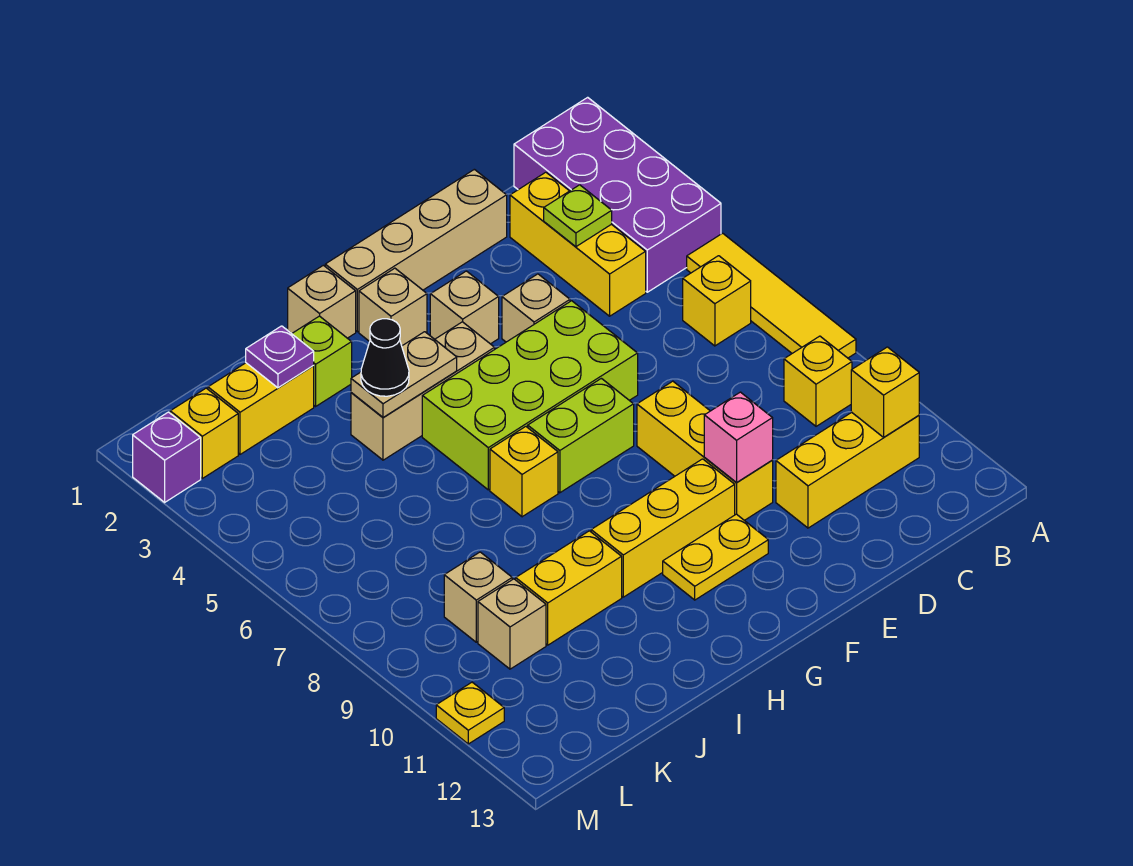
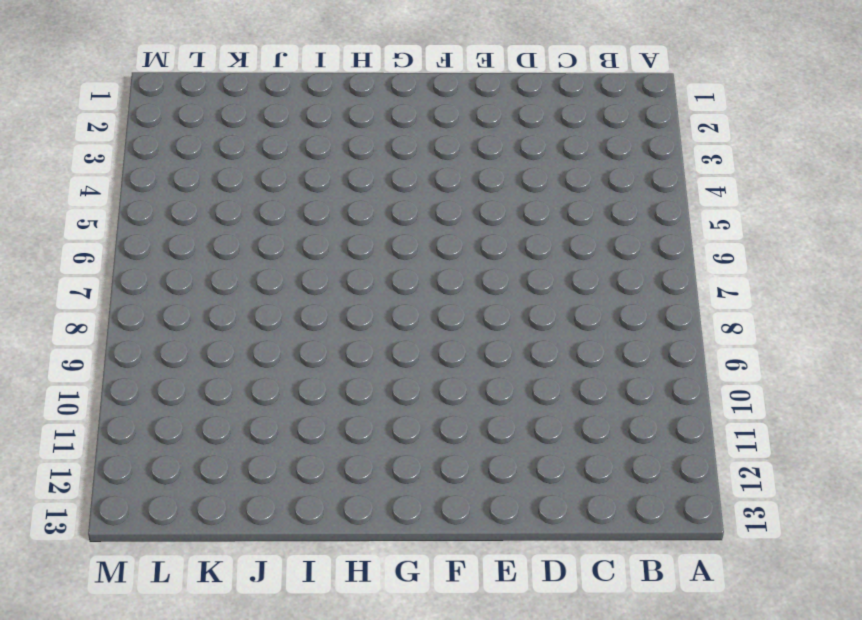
none -> purple brick A1:B4 level 1
none -> yellow tile A5:A8 level 1
none -> yellow brick B6 level 1
none -> yellow brick B9 level 1

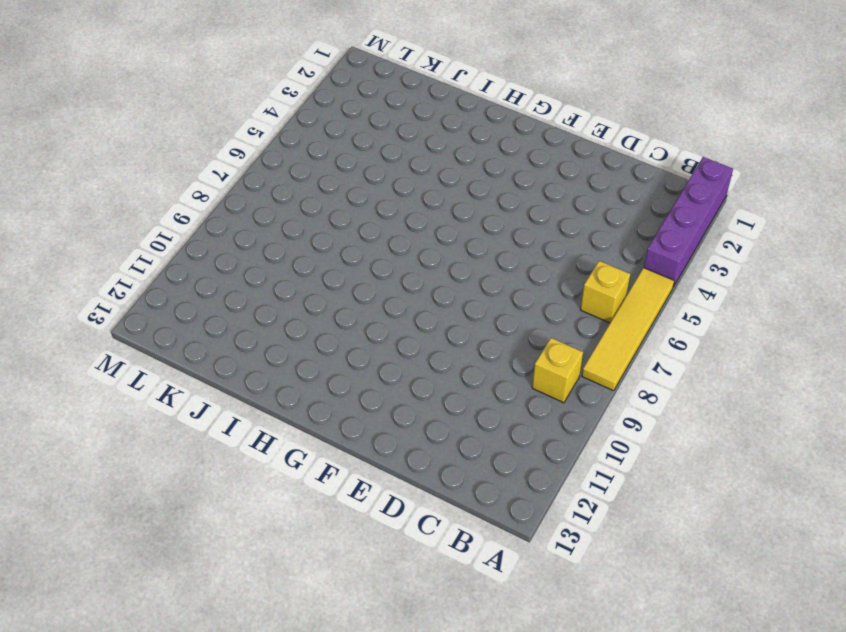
purple brick A1:A4 level 1 -> purple brick A1:B4 level 1
none -> yellow brick B11:D11 level 1
none -> yellow brick C2:C4 level 1
none -> tan brick D1:G1 level 1
none -> tan brick E4 level 1

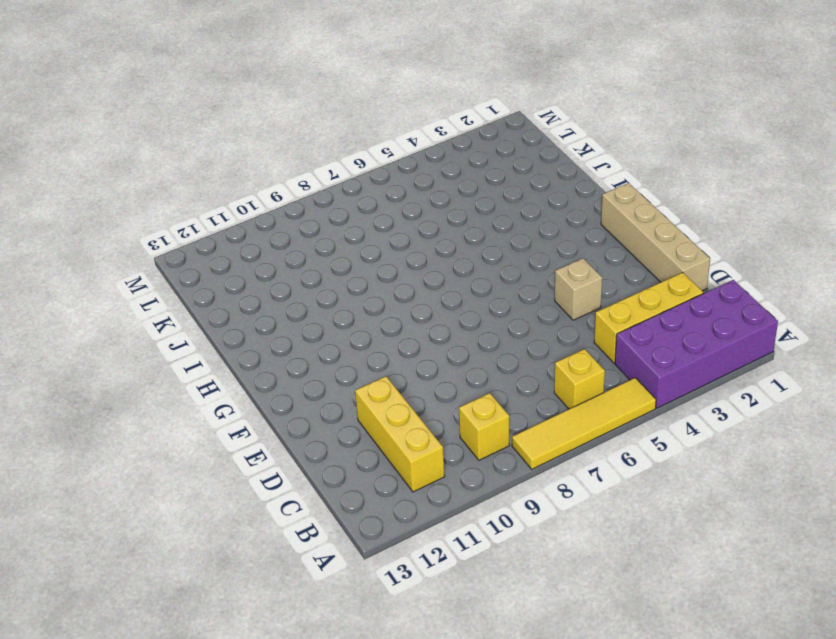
none -> lime brick E5:H6 level 1
none -> yellow brick E8:E10 level 1
none -> tan brick F3 level 1
none -> lime brick F7:G7 level 1

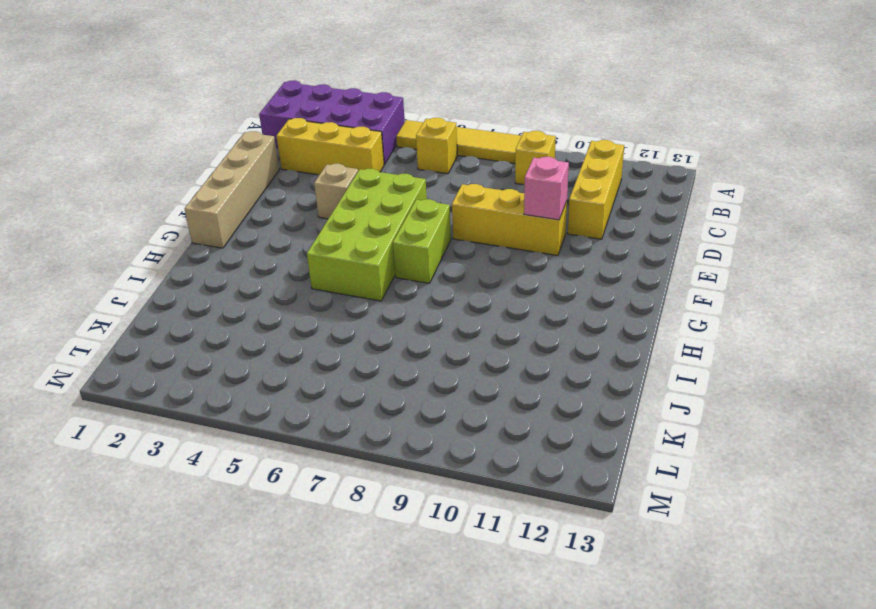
none -> tan brick F3 level 1
none -> yellow brick F10:H10 level 1
none -> yellow plate F11:G11 level 1
none -> tan brick G2 level 1

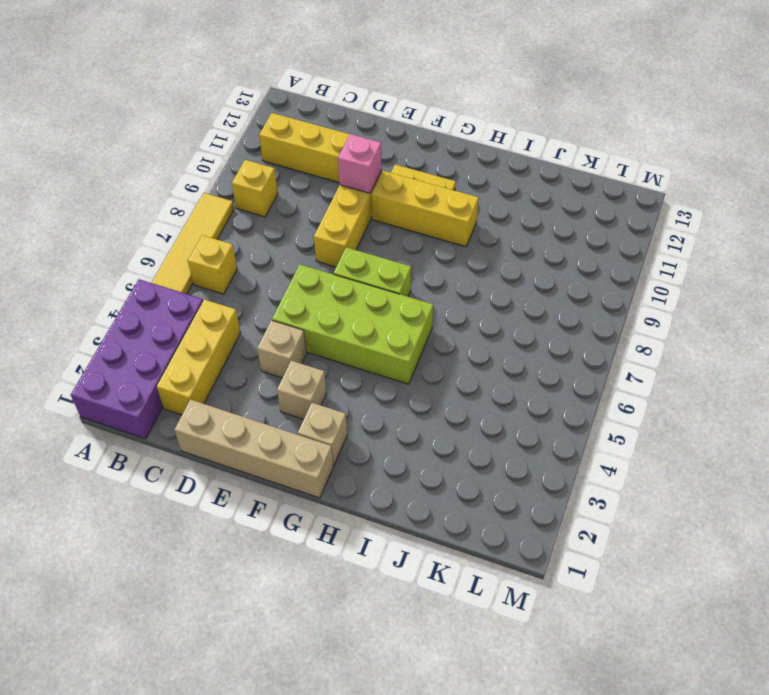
none -> tan brick G4:I4 level 1
none -> tan brick H1 level 1
none -> yellow brick H7 level 1
none -> lime brick I2 level 1

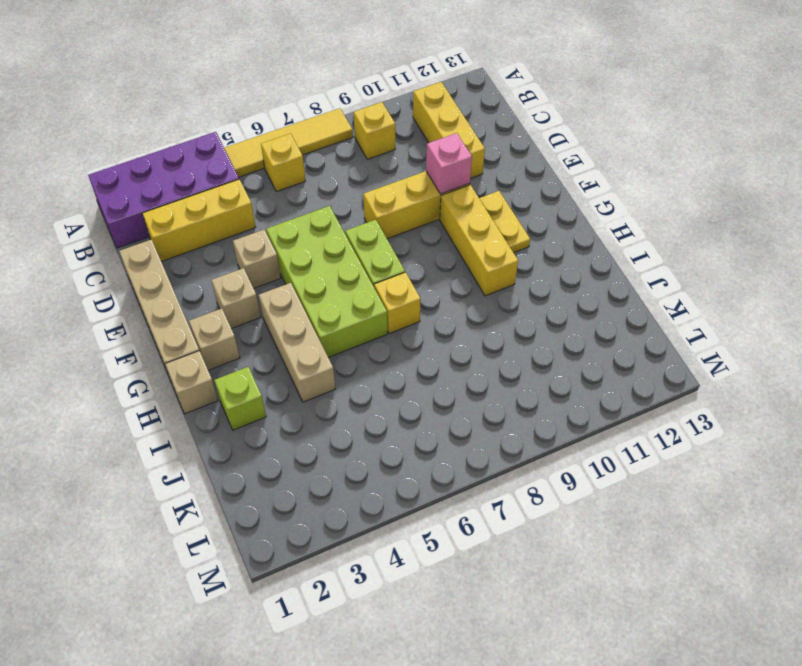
none -> yellow brick I10:J10 level 1
none -> yellow brick J2:K2 level 1
none -> tan brick K9 level 1
none -> tan brick K10 level 1

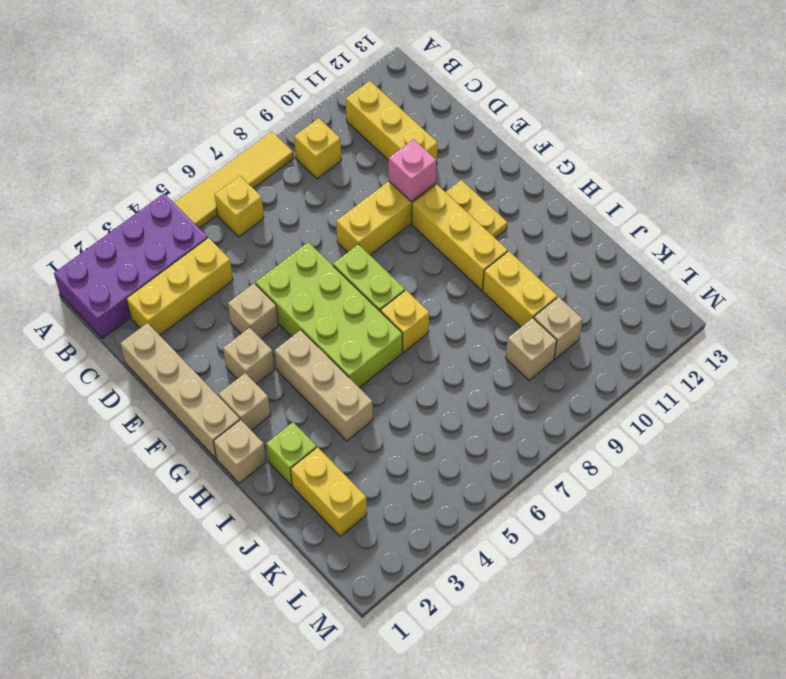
none -> yellow brick L2 level 1
none -> purple brick M2 level 1
none -> yellow plate M11 level 1
none -> yellow brick B11 level 2

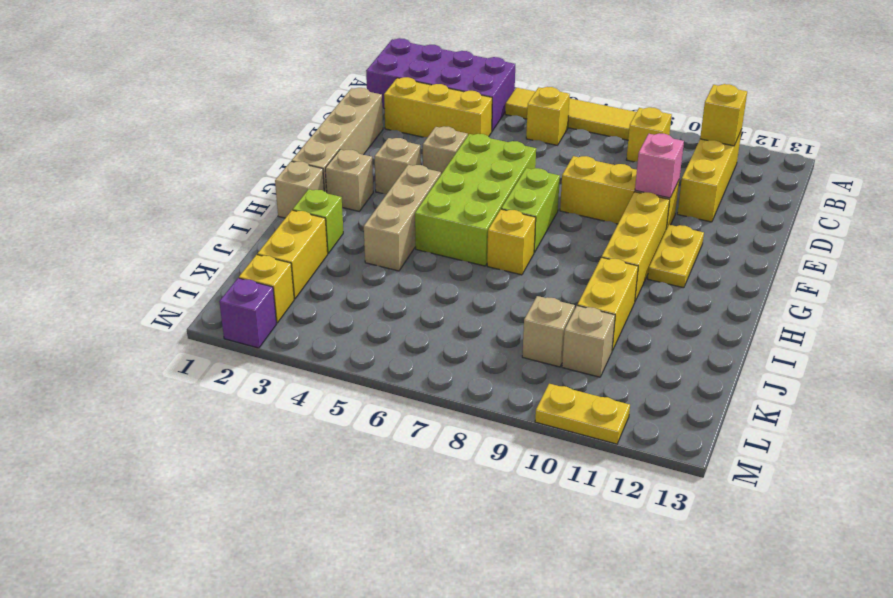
yellow plate M10:M11 level 1 -> yellow plate M11 level 1
none -> lime plate C3 level 2
none -> tan plate H4:I4 level 2
none -> purple plate J2 level 2
none -> black cone I4 level 3

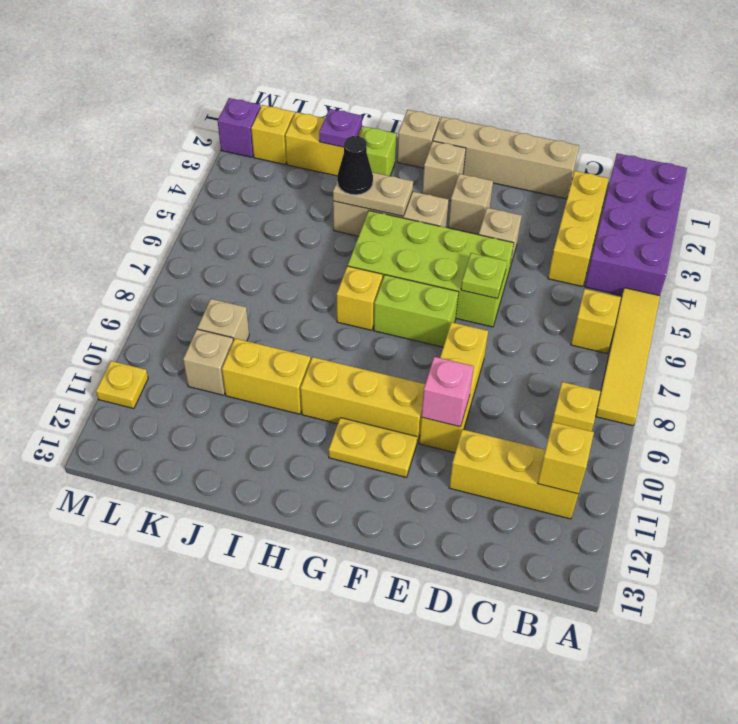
lime plate E6 level 2 -> lime plate C3 level 2

